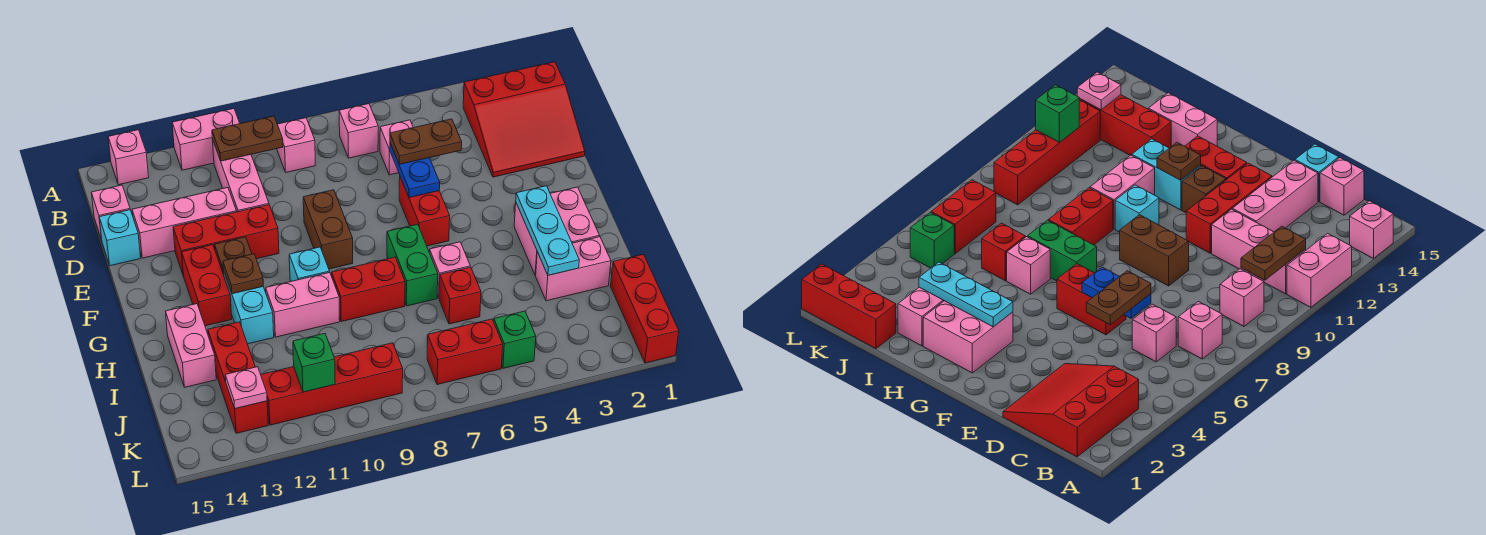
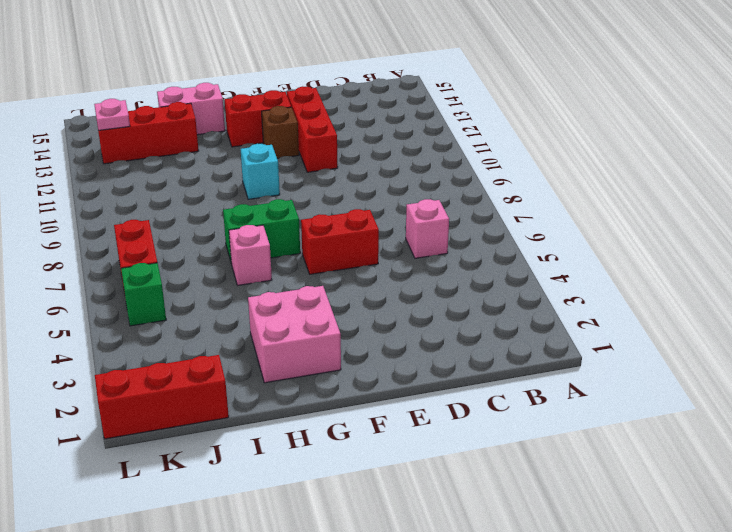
none -> pink brick A11:A12 level 1
none -> pink brick A14 level 1
none -> red slope B1:D3 level 1 top B
none -> pink brick B7 level 1

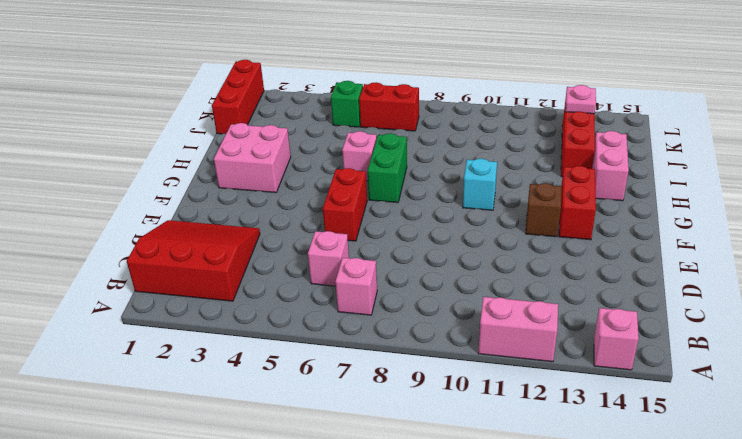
none -> pink brick B9 level 1
none -> pink brick B11:D11 level 1
none -> pink brick C15 level 1
none -> pink brick D12:D14 level 1

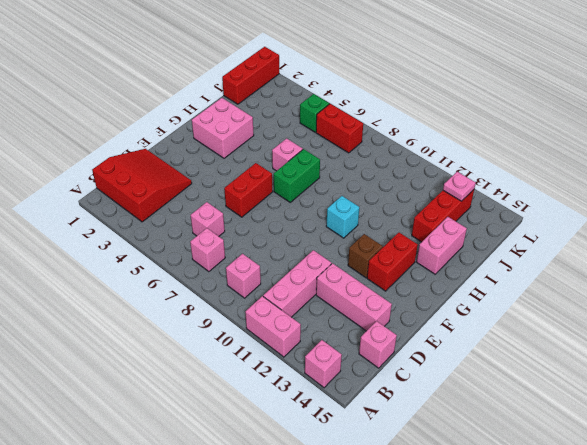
none -> cyan brick D15 level 1
none -> brown brick E9:F9 level 1
none -> red brick E11:E13 level 1
none -> cyan brick G12:H12 level 1

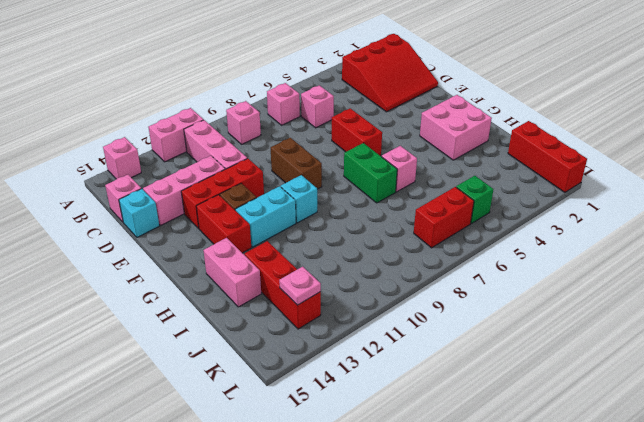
cyan brick G11:G12 level 1 -> cyan brick G12:H12 level 1
none -> red brick H8:H9 level 1
none -> pink brick H10:H11 level 1
none -> pink brick I2:I3 level 1
none -> red brick I6 level 1

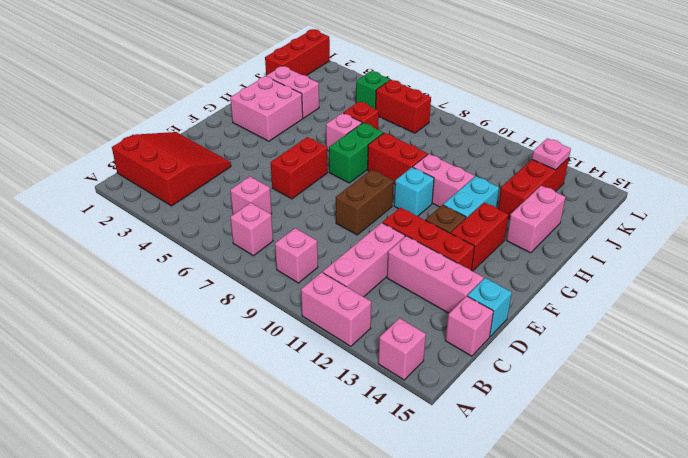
none -> red brick K9:K12 level 1
none -> brown plate B10:B11 level 2
none -> blue plate D6:E6 level 2
none -> cyan plate G3:I3 level 2

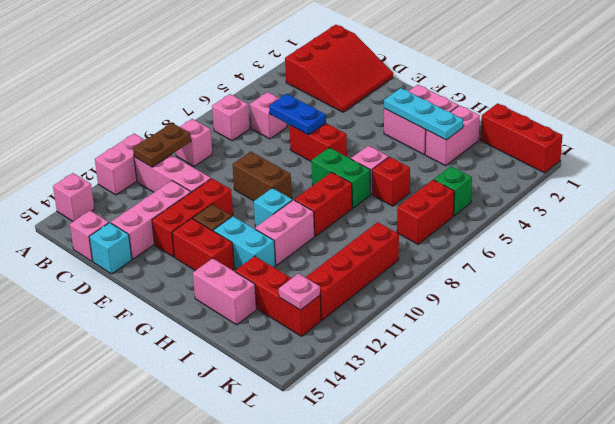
none -> brown plate G12 level 2
none -> green brick K11 level 2
none -> brown plate D5:D6 level 3

